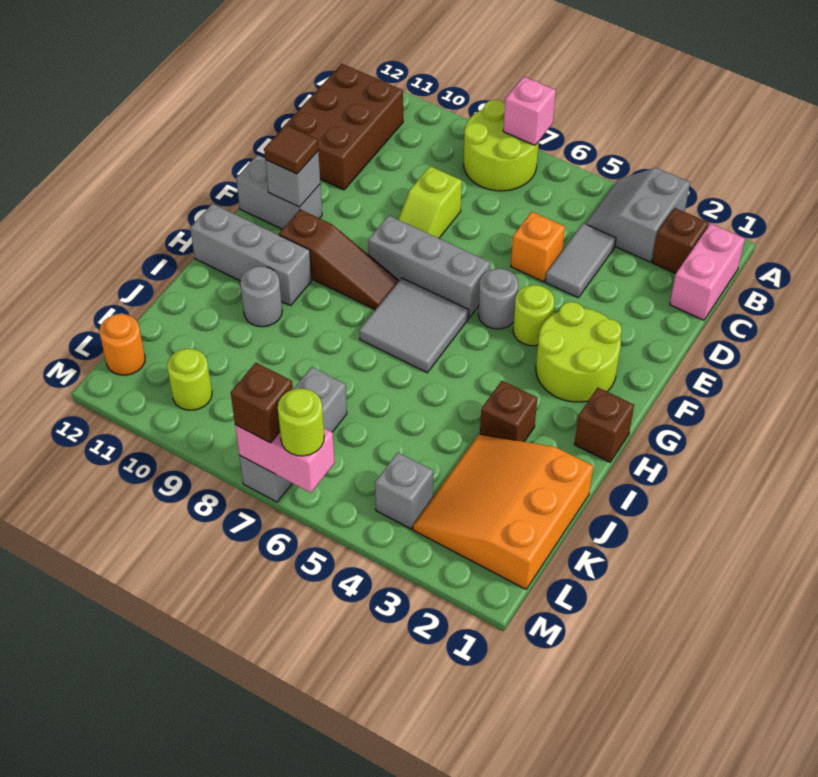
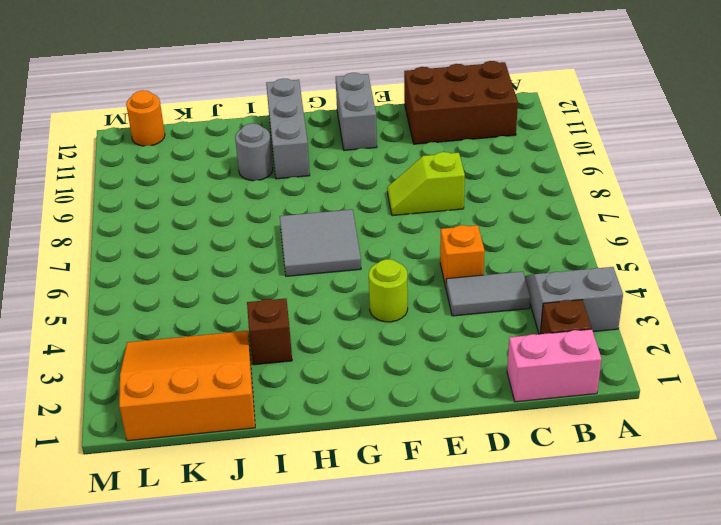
none -> lime round brick A7:B8 level 1
none -> lime round brick F2:G3 level 1
none -> grey round brick F5 level 1
none -> grey brick F6:F8 level 1

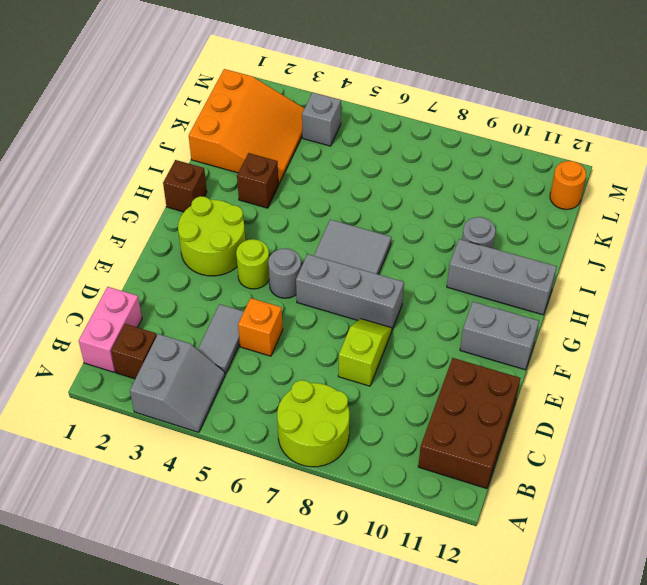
none -> brown slope G8:G10 level 1 top 10
none -> grey brick K7:M7 level 1
none -> lime round brick L10 level 1
none -> pink brick A7 level 2

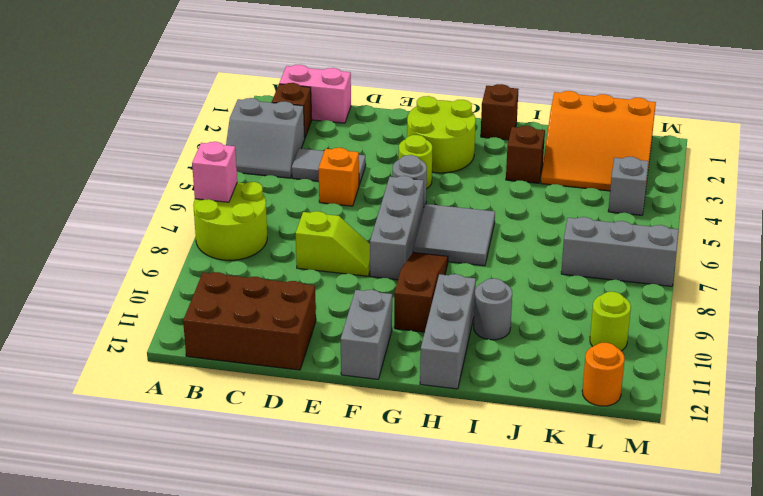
none -> grey brick F11 level 2
none -> pink brick M6:M7 level 2
none -> brown tile F11 level 3
none -> lime round brick M6 level 3

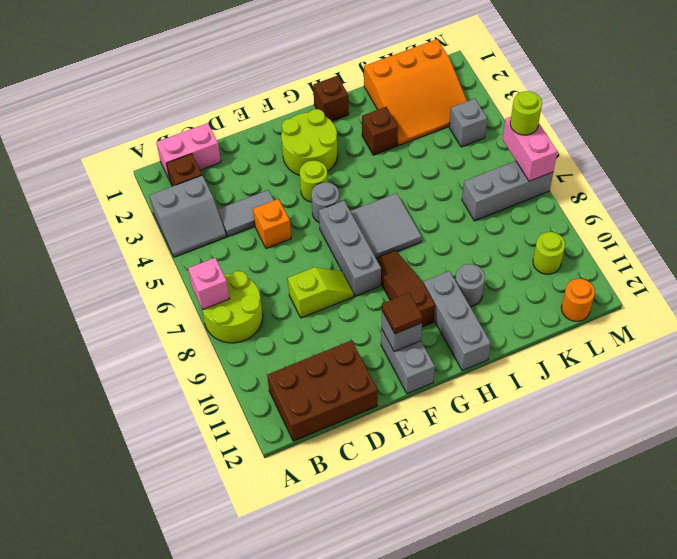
none -> brown brick M7 level 3

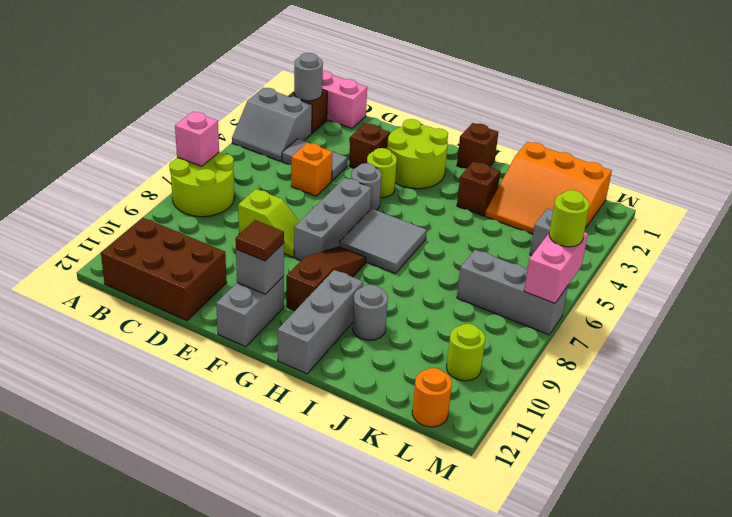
grey round brick B2 level 2 -> none
brown brick E3 level 1 -> brown brick M7 level 3

